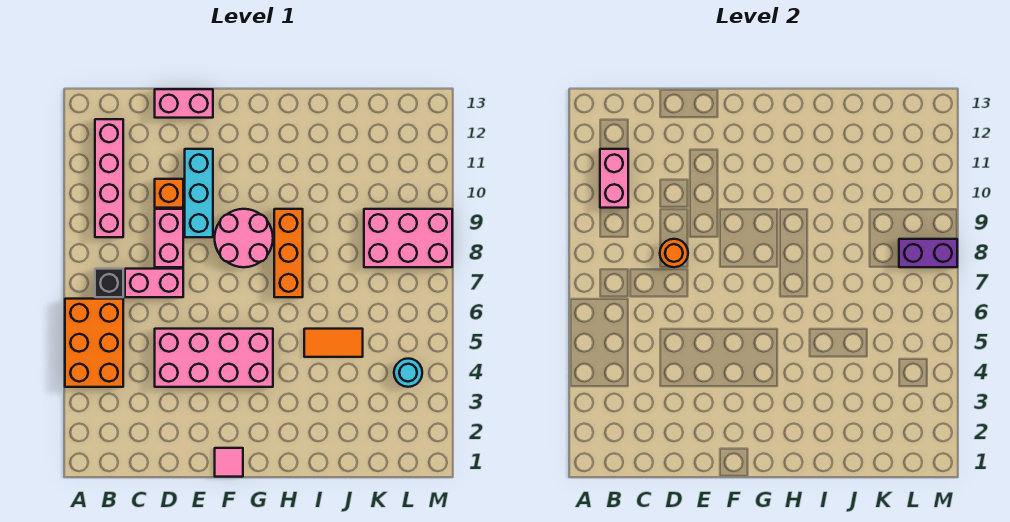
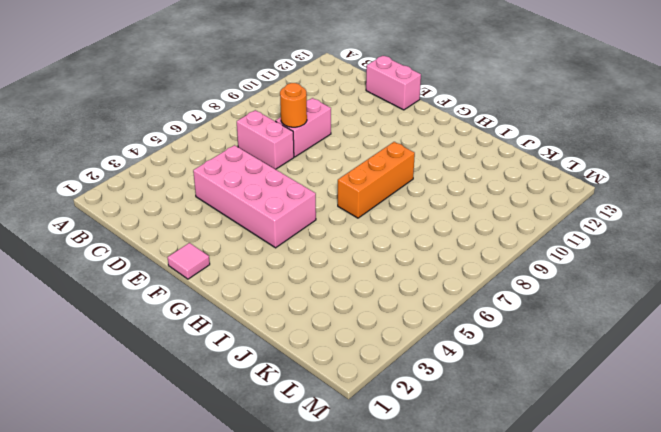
none -> orange brick A4:B6 level 1
none -> black brick B7 level 1
none -> pink brick B9:B12 level 1

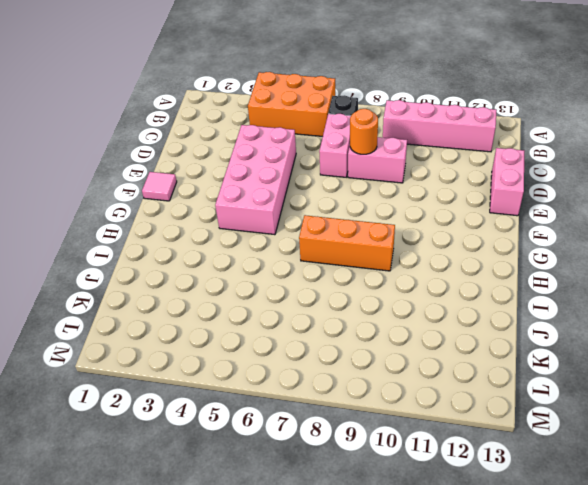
none -> orange brick D10 level 1
none -> cyan brick E9:E11 level 1
none -> pink round brick F8:G9 level 1

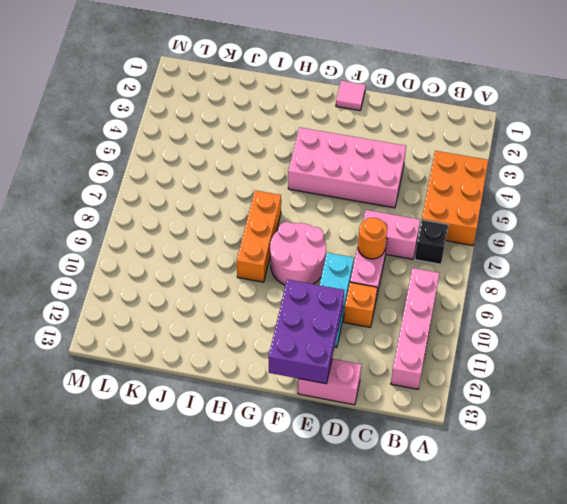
purple brick E11:F13 level 2 -> none
none -> orange tile I5:J5 level 1
none -> pink brick K8:M9 level 1
none -> cyan round brick L4 level 1

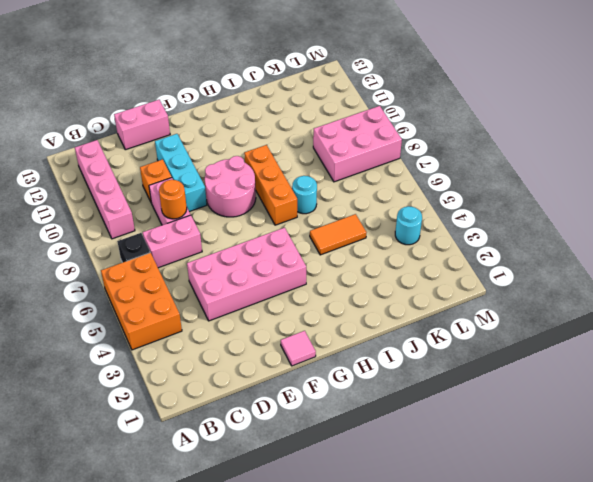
cyan round brick I7 level 1 -> none
none -> pink brick B10:B11 level 2
none -> purple brick L8:M8 level 2

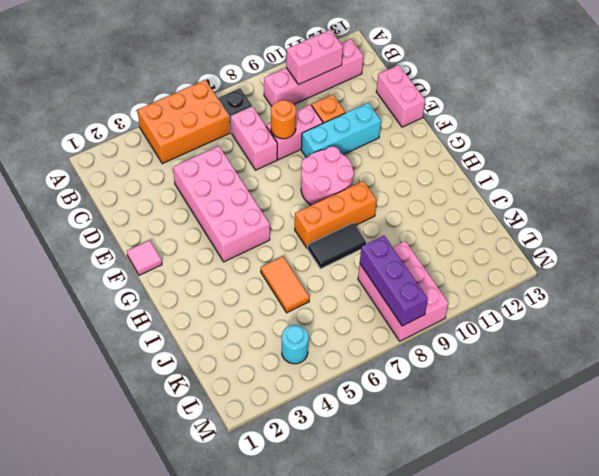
black tile I7:I8 level 1 -> none
purple brick K8:M8 level 2 -> purple brick L8:M8 level 2

